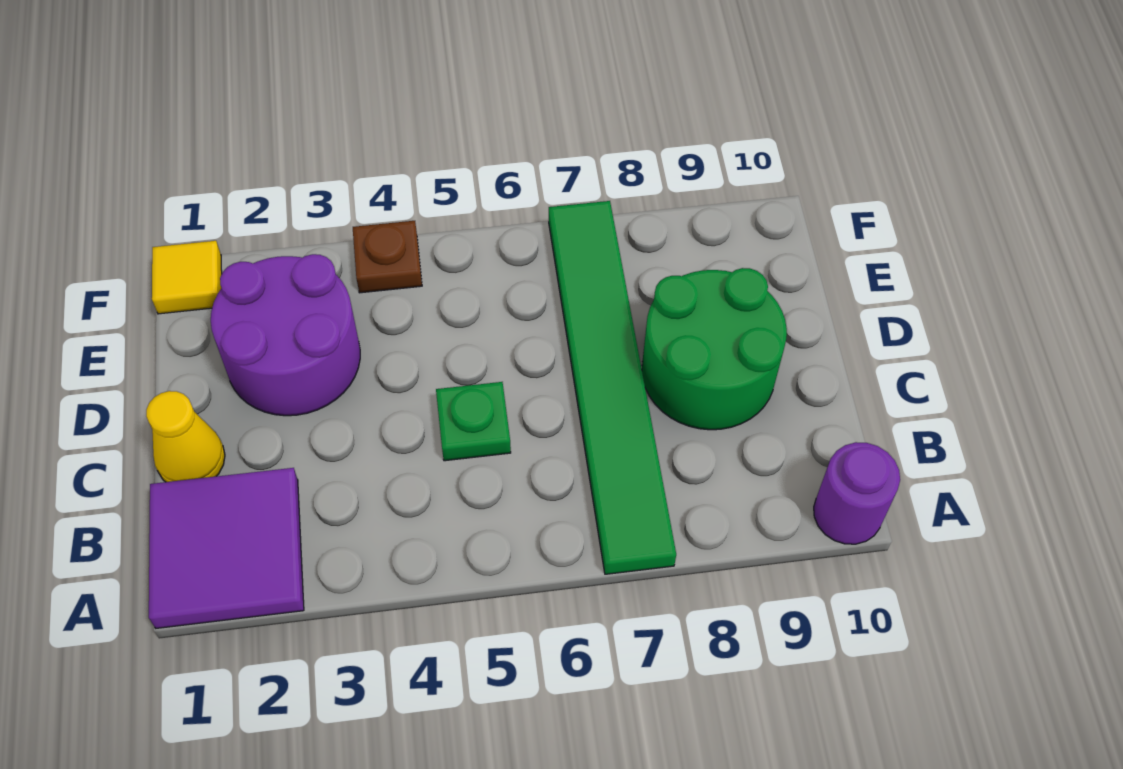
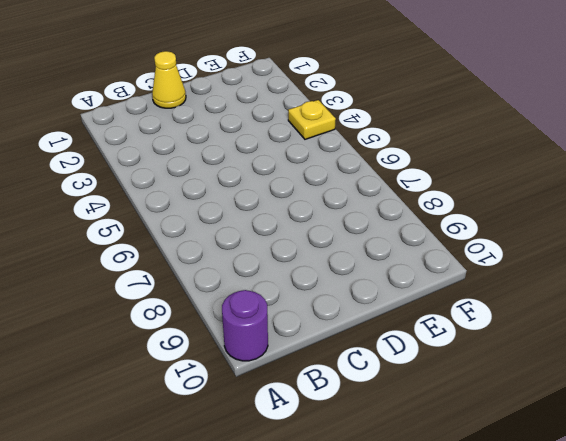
yellow plate F4 level 1 -> brown plate F4 level 1
none -> purple tile A1:B2 level 1
none -> green tile A7:F7 level 1

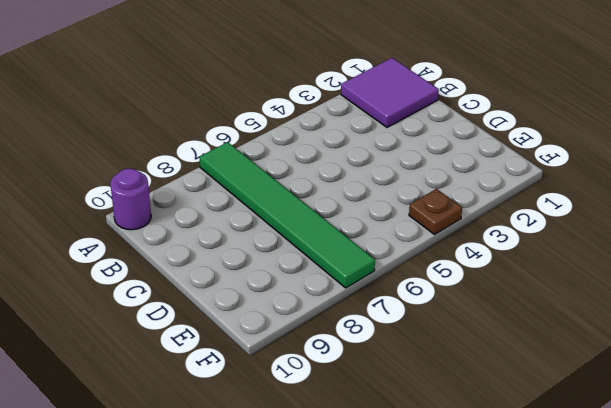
none -> yellow cone C1 level 1
none -> green plate C5 level 1

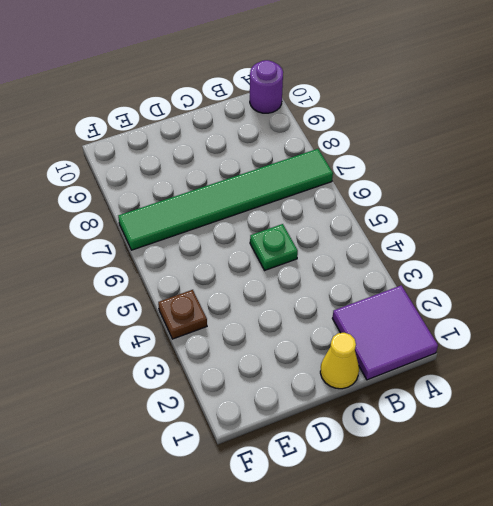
none -> green round brick C8:D9 level 1
none -> purple round brick D2:E3 level 1

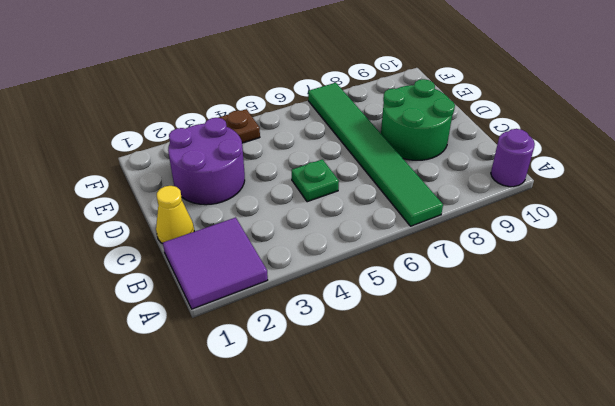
none -> yellow tile F1 level 1

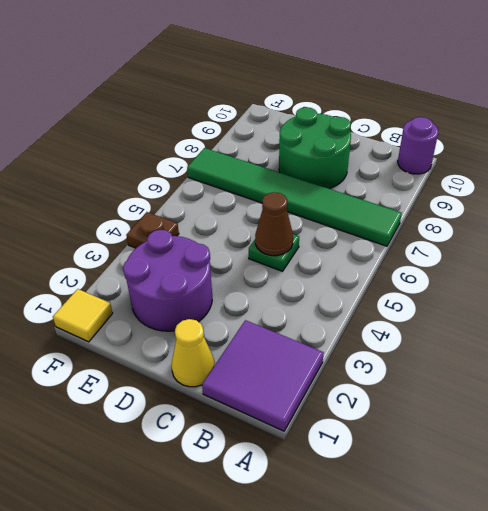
brown cone C5 level 2 -> none

